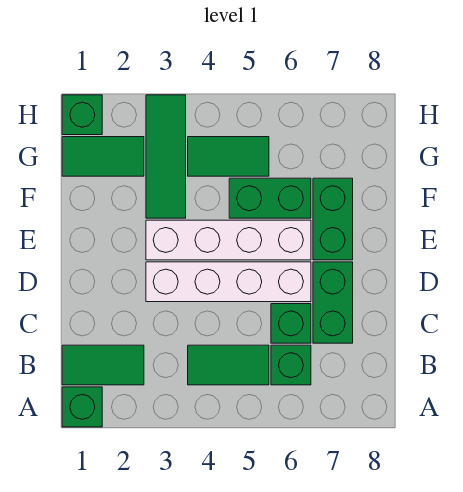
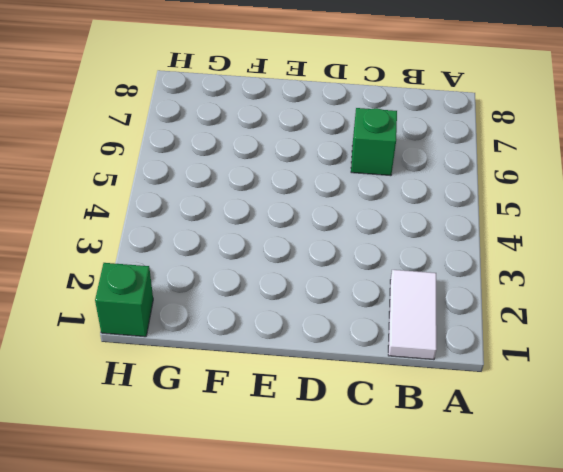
white tile B1:B2 level 1 -> green tile B1:B2 level 1
none -> green brick A1 level 1
none -> green tile B4:B5 level 1
none -> green brick B6 level 1

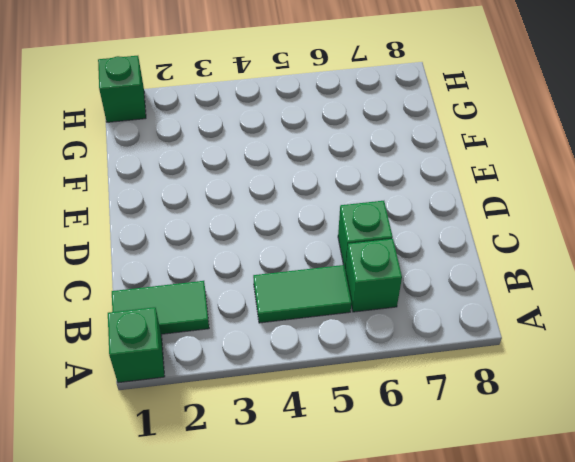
none -> green brick C7:D7 level 1
none -> white brick D3:D6 level 1
none -> white brick E3:E6 level 1

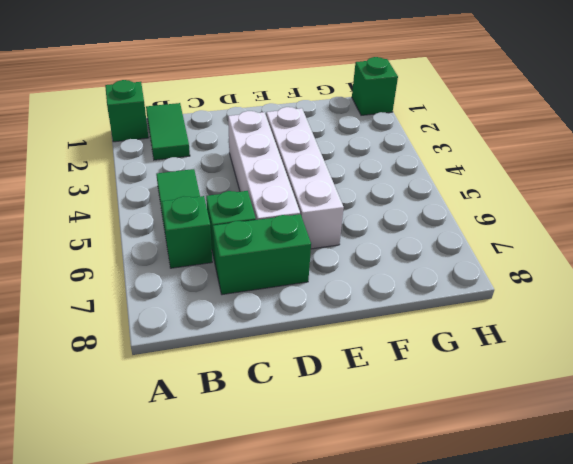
none -> green brick E7:F7 level 1
none -> green tile F3:H3 level 1
none -> green brick F5:F6 level 1

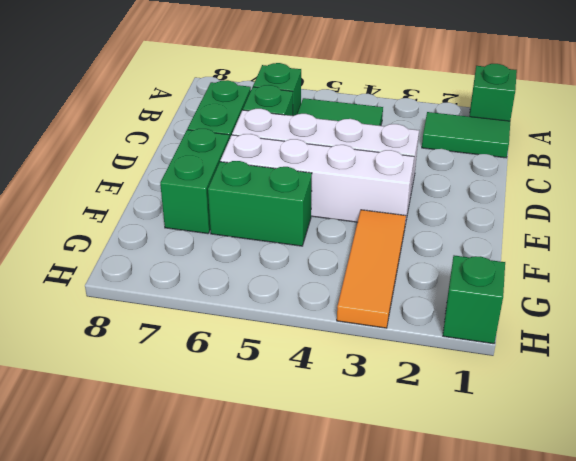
orange tile F3:H3 level 1 -> green tile F3:H3 level 1
none -> green tile G1:G2 level 1
none -> green tile G4:G5 level 1

